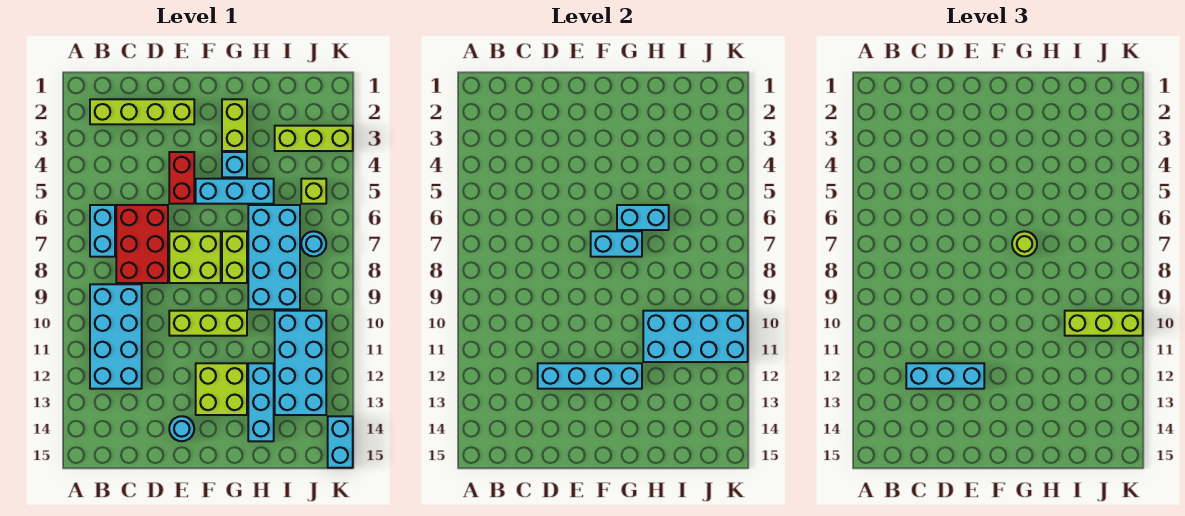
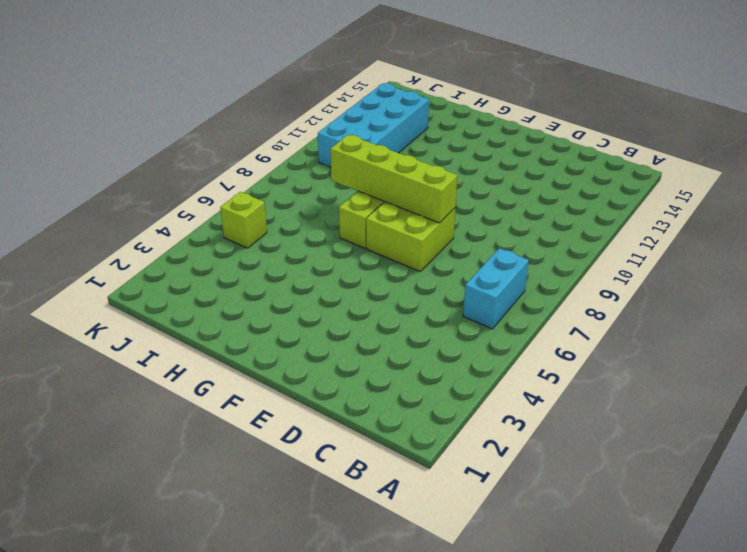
lime brick E8:H8 level 2 -> lime brick B2:E2 level 1
none -> cyan brick B9:C12 level 1
none -> red brick C6:D8 level 1
none -> red brick E4:E5 level 1

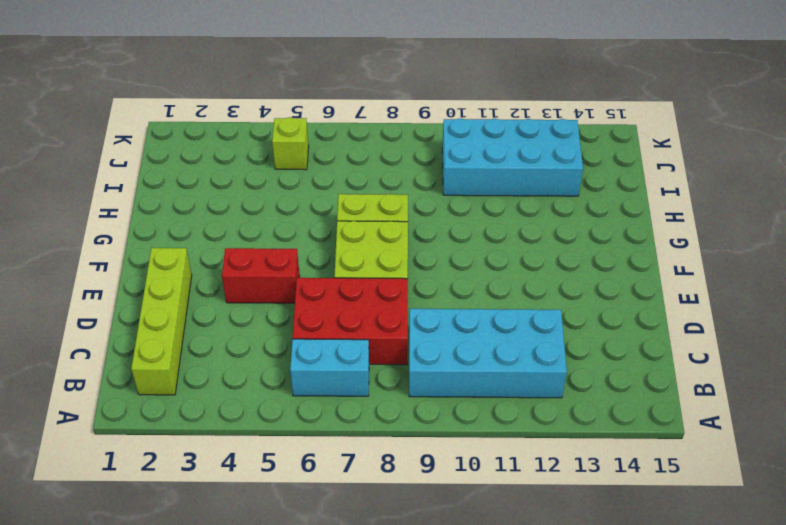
none -> lime brick E10:G10 level 1
none -> cyan round brick E14 level 1
none -> cyan brick F5:H5 level 1

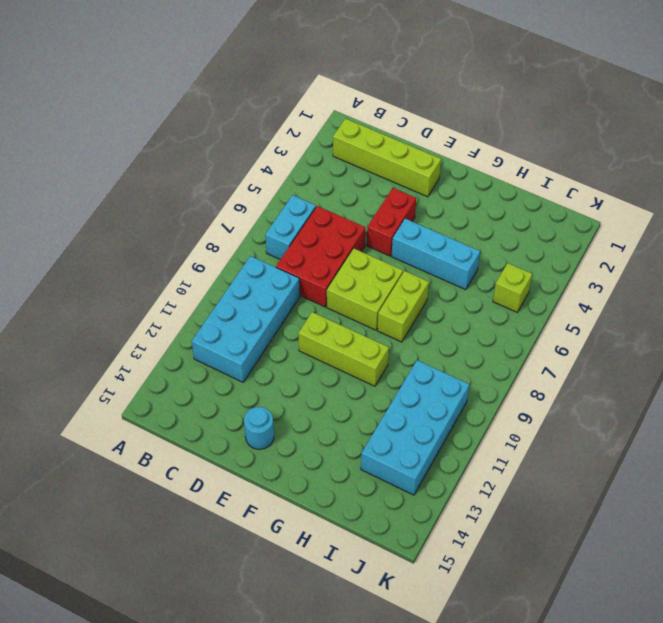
none -> lime brick F12:G13 level 1
none -> lime brick G2:G3 level 1
none -> cyan brick G4 level 1

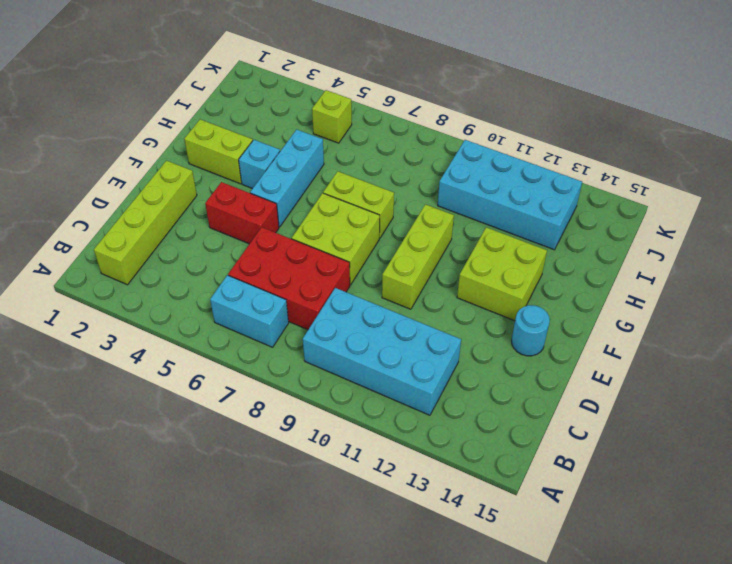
none -> cyan brick H6:I9 level 1
none -> cyan brick H12:H14 level 1
none -> lime brick I3:K3 level 1

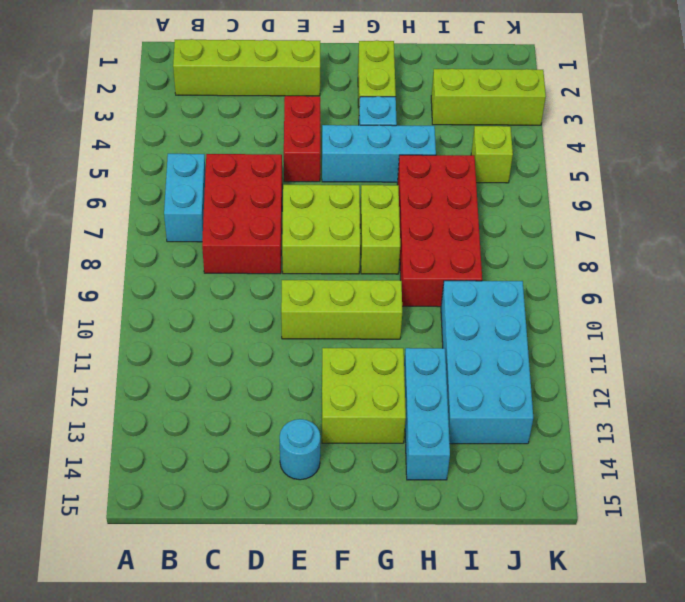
red brick H6:I9 level 1 -> cyan brick H6:I9 level 1
none -> cyan brick B9:C12 level 1
none -> cyan round brick J7 level 1
none -> cyan brick K14:K15 level 1

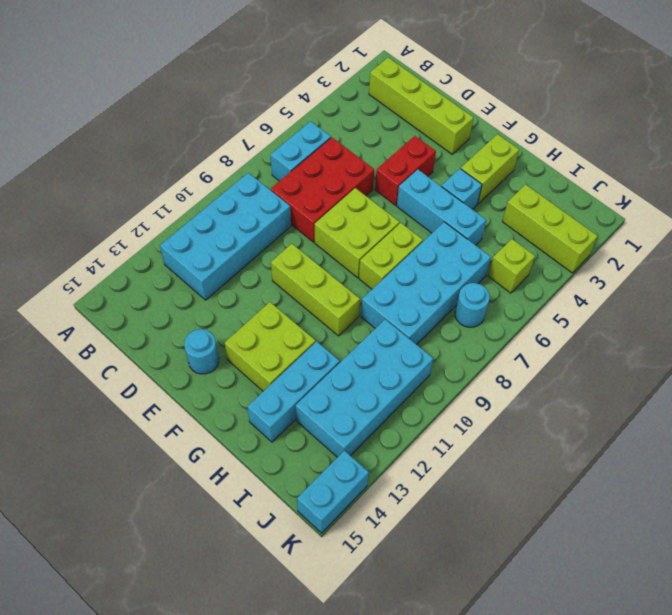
none -> cyan brick D12:G12 level 2
none -> cyan brick F7:G7 level 2
none -> cyan brick G6:H6 level 2

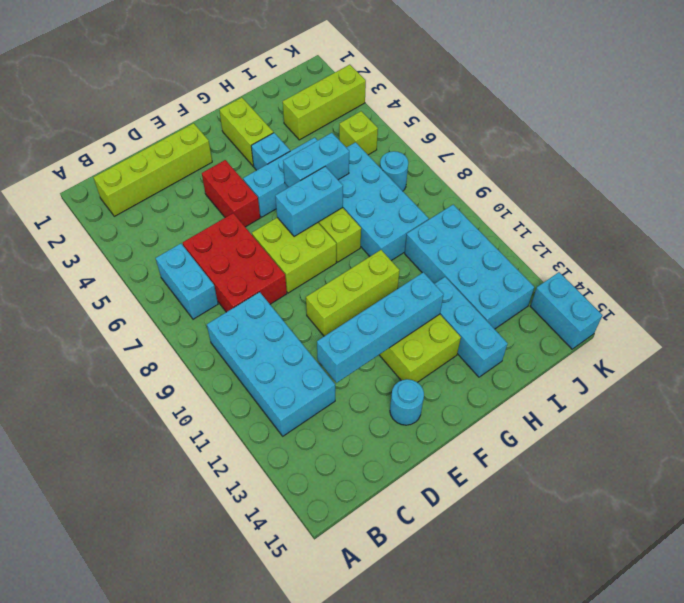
none -> cyan brick H10:K11 level 2
none -> cyan brick C12:E12 level 3
none -> lime round brick G7 level 3

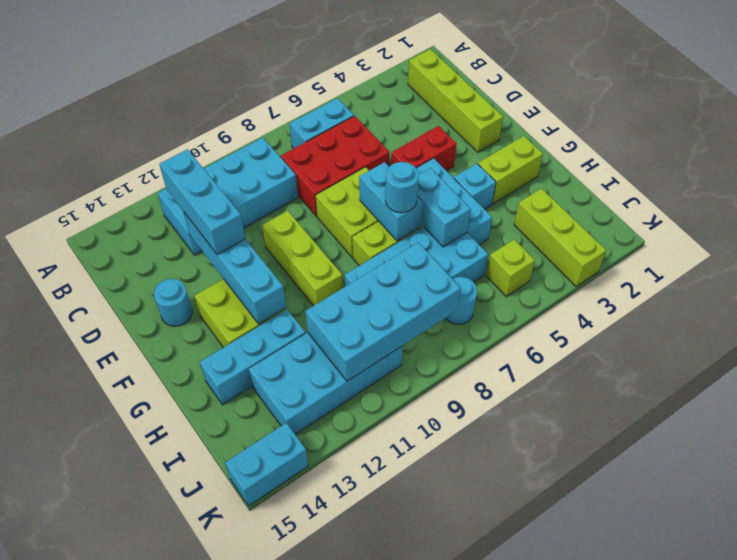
cyan round brick G7 level 3 -> lime round brick G7 level 3
cyan brick I8:J11 level 2 -> cyan brick H10:K11 level 2
none -> lime brick I10:K10 level 3

